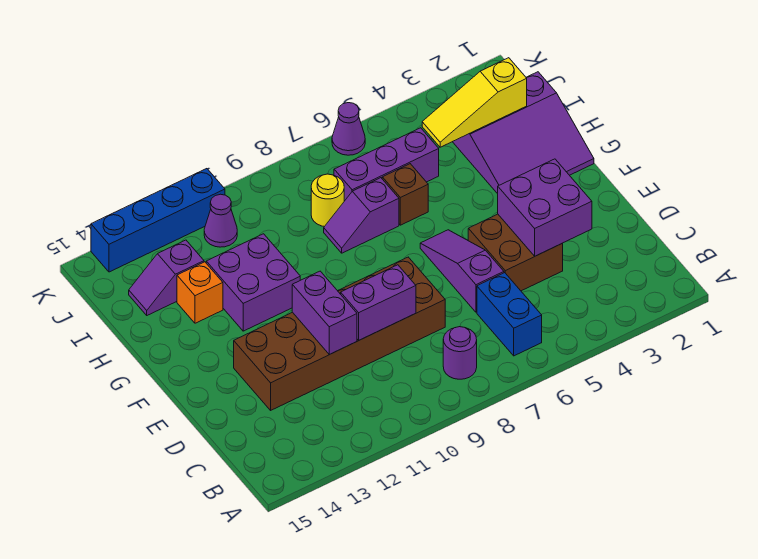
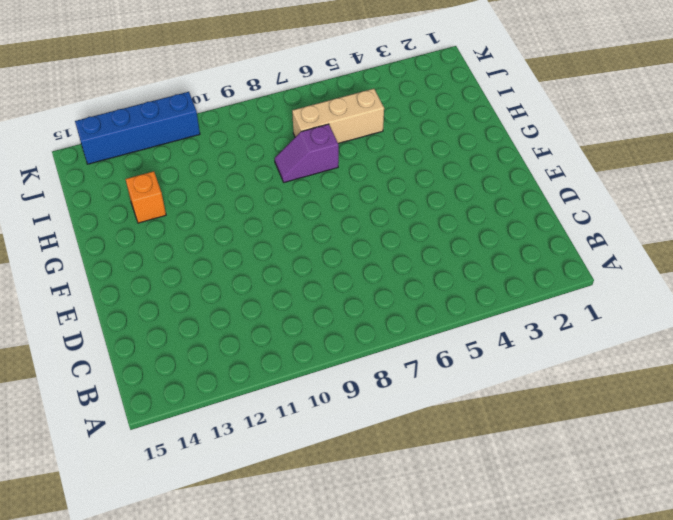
tan brick I5:I7 level 1 -> purple brick I5:I7 level 1
none -> blue brick B6:C6 level 1
none -> purple round brick B8 level 1
none -> brown brick D4:E5 level 1

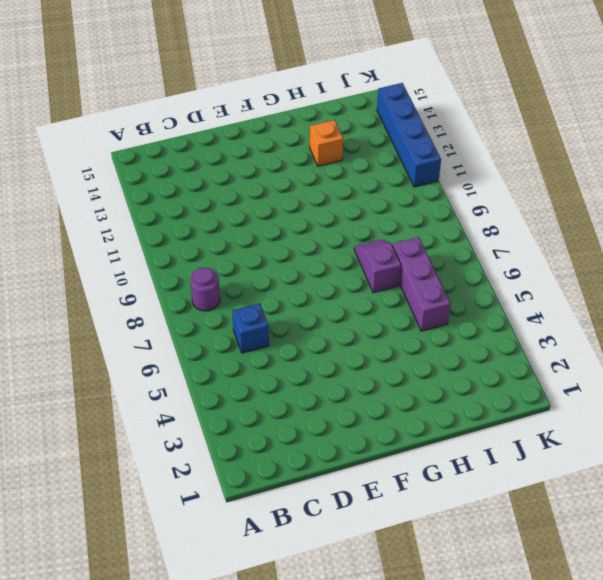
blue brick C6 level 1 -> blue brick B6:C6 level 1
none -> brown brick D4:E5 level 1
none -> purple slope D6:F6 level 1 top D
none -> brown brick D8:E13 level 1

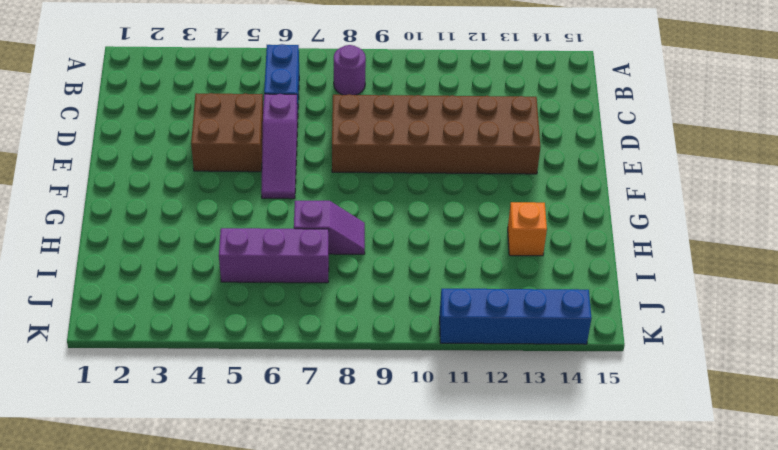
none -> purple slope G1:I3 level 1 top I
none -> purple brick G11:H12 level 1
none -> brown brick H6 level 1

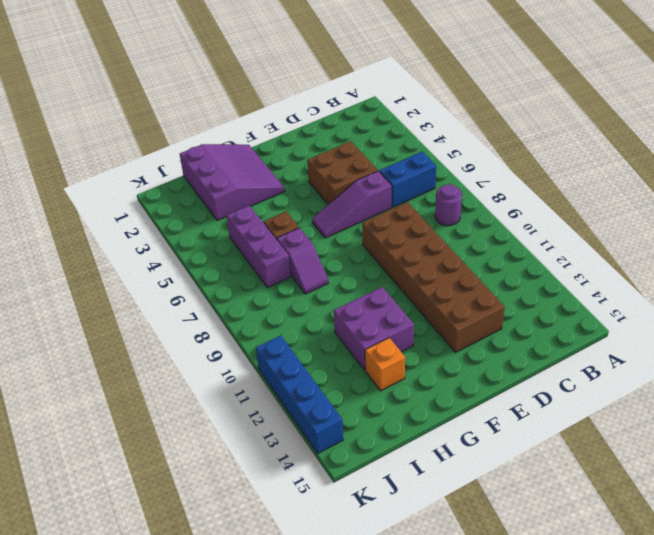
none -> yellow round brick I8 level 1
none -> purple slope I13:I14 level 1 top 13
none -> purple cone J11 level 1

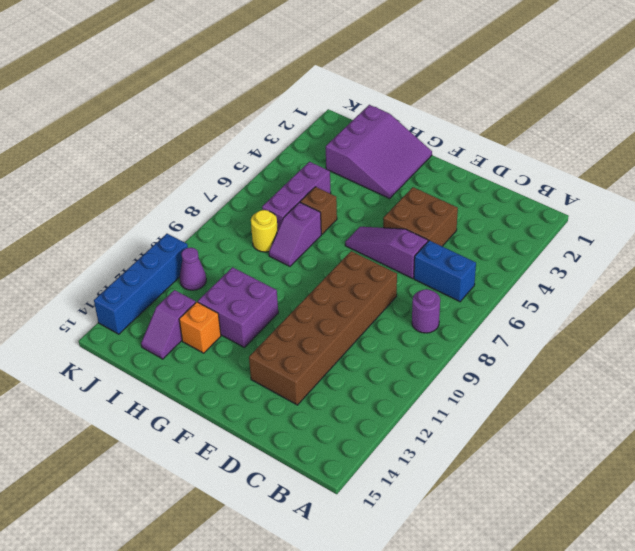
none -> purple cone K6 level 1
none -> purple brick D3:E4 level 2
none -> purple brick D9:D10 level 2

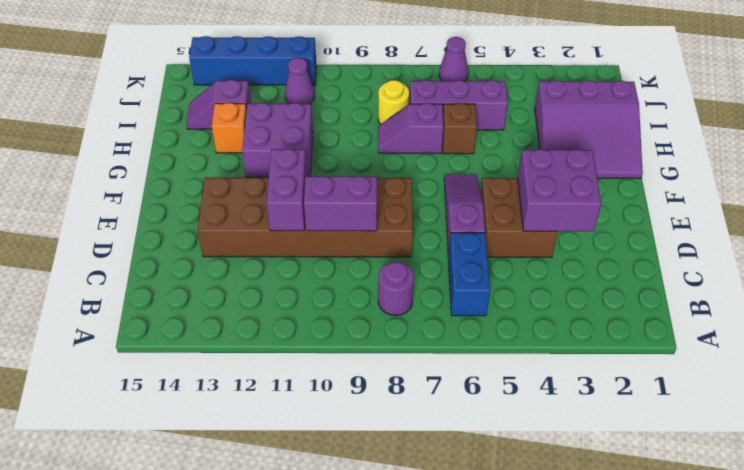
none -> yellow slope I2:I4 level 2 top 2

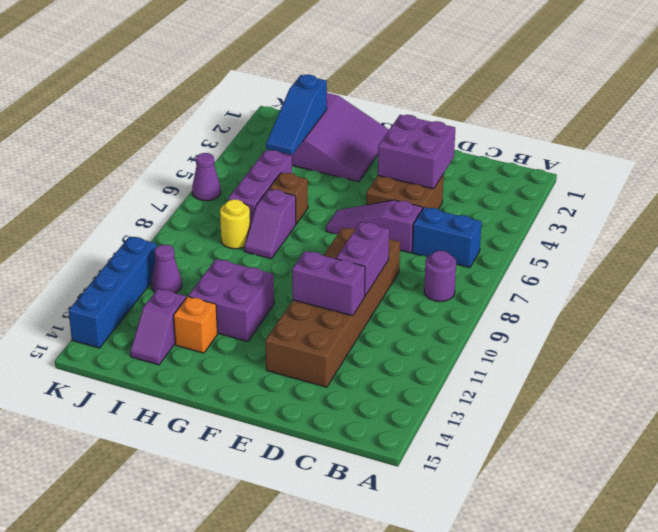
blue slope I2:I4 level 2 top 2 -> yellow slope I2:I4 level 2 top 2

